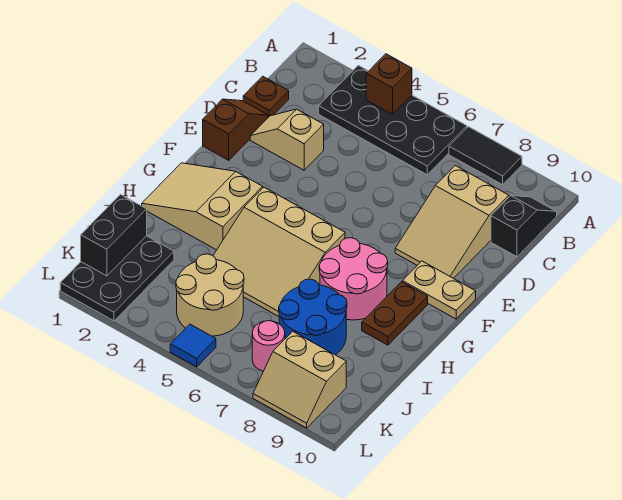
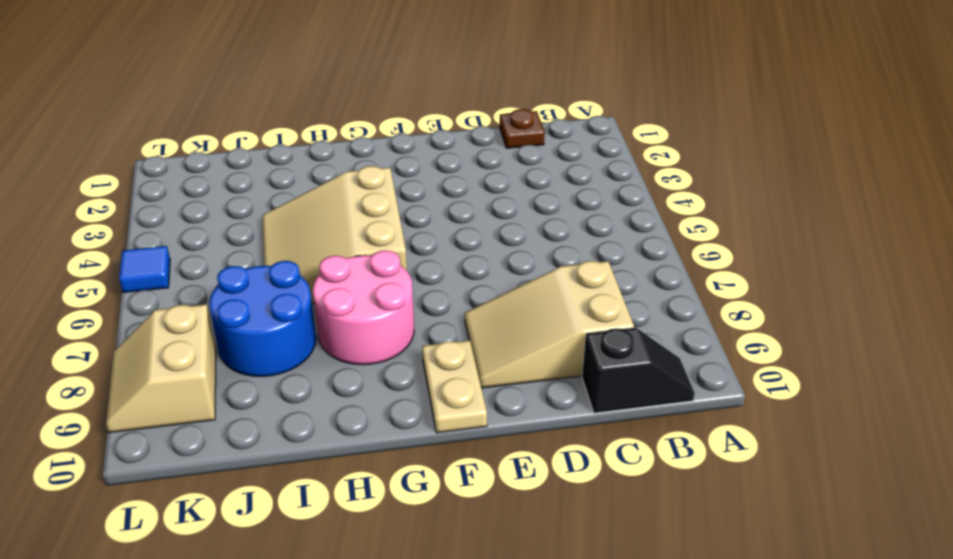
none -> black plate A3:B6 level 1
none -> black tile A7:A8 level 1
none -> brown slope D1:E1 level 1 top E

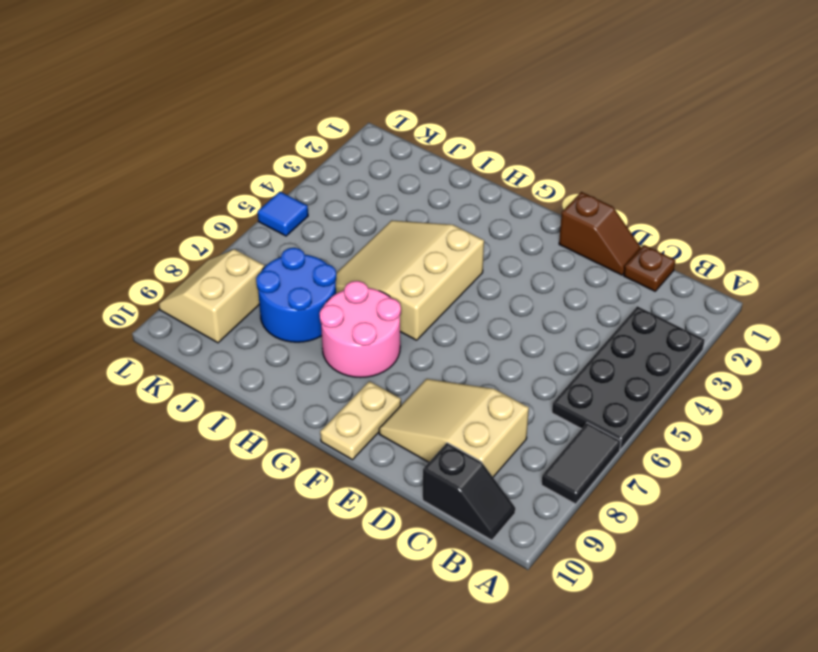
none -> tan slope D2:D3 level 1 top 3
none -> tan slope G1:H3 level 1 top 3
none -> brown plate G9:H9 level 1

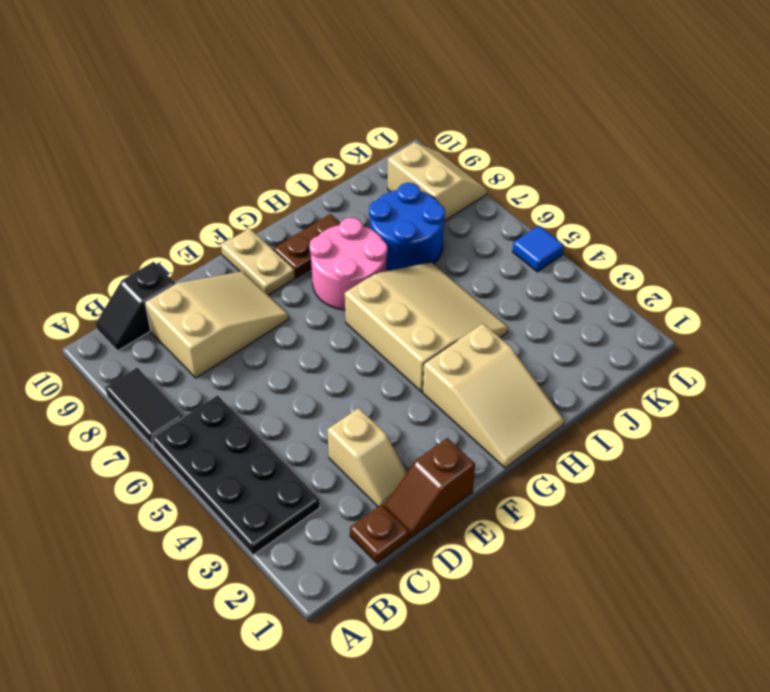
none -> black plate J1:L2 level 1
none -> tan round brick J4:K5 level 1
none -> pink round brick K7 level 1

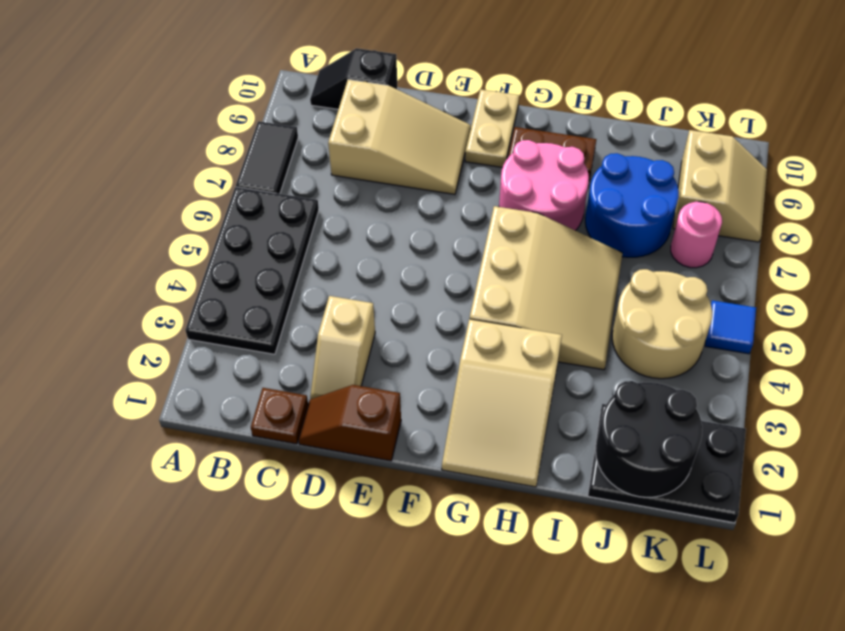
black round brick J1:K2 level 2 -> black brick J1:K1 level 2
none -> brown brick A4 level 2

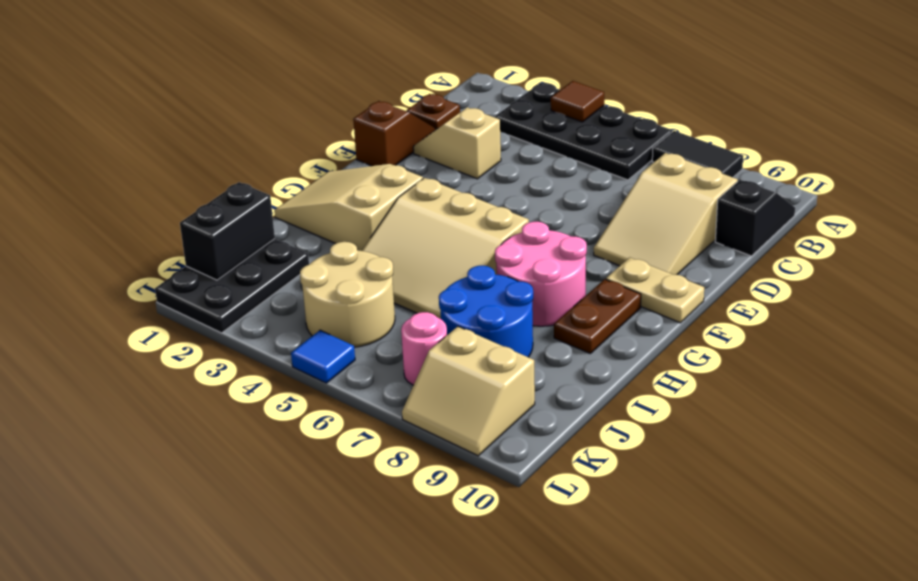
brown tile A4 level 2 -> brown brick A4 level 2

